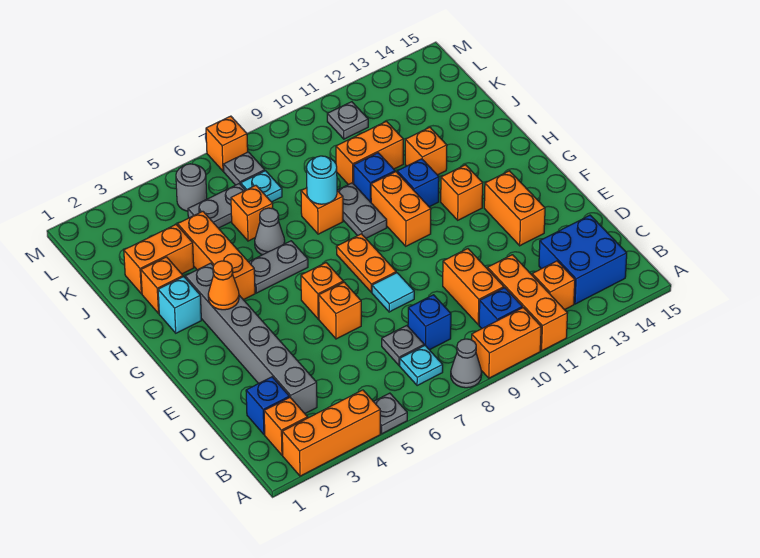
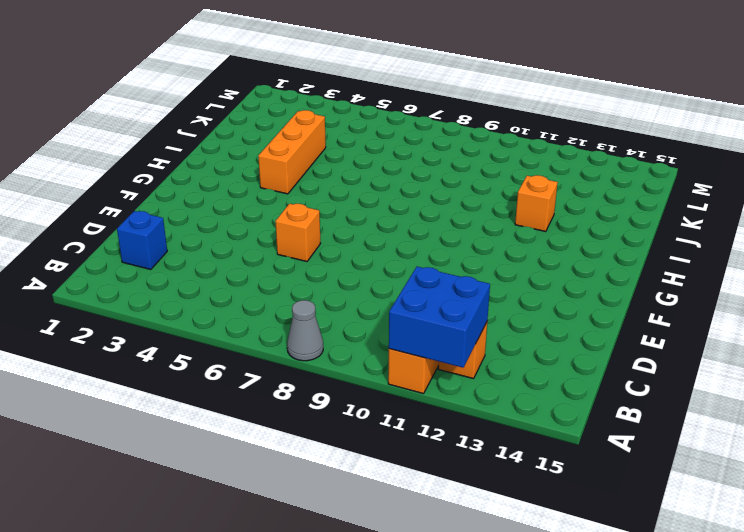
blue brick A11:B12 level 2 -> blue brick B13:C14 level 1
none -> orange brick A2:A4 level 1
none -> grey plate A5 level 1
none -> orange brick A9:A10 level 1
none -> orange brick B2 level 1

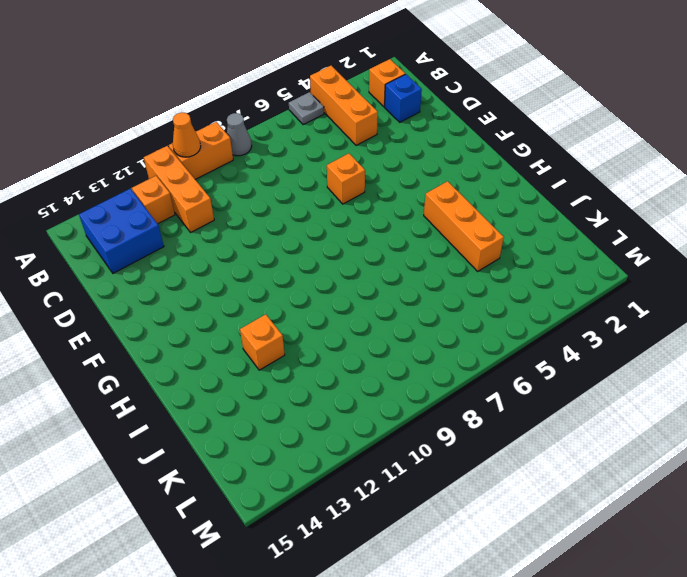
orange brick A4:C4 level 1 -> orange brick A2:A4 level 1
orange cone A10 level 2 -> orange cone G3 level 2
none -> cyan plate B7 level 1
none -> blue brick B10 level 1
none -> grey brick C3:H3 level 1
none -> grey plate C7 level 1

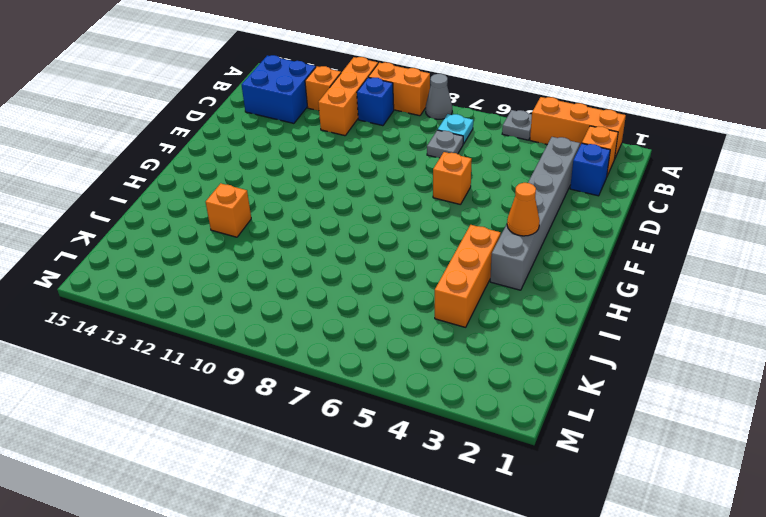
none -> blue brick C8 level 1
none -> orange brick C10:D10 level 1
none -> cyan tile E8 level 1
none -> orange brick E13:F13 level 1

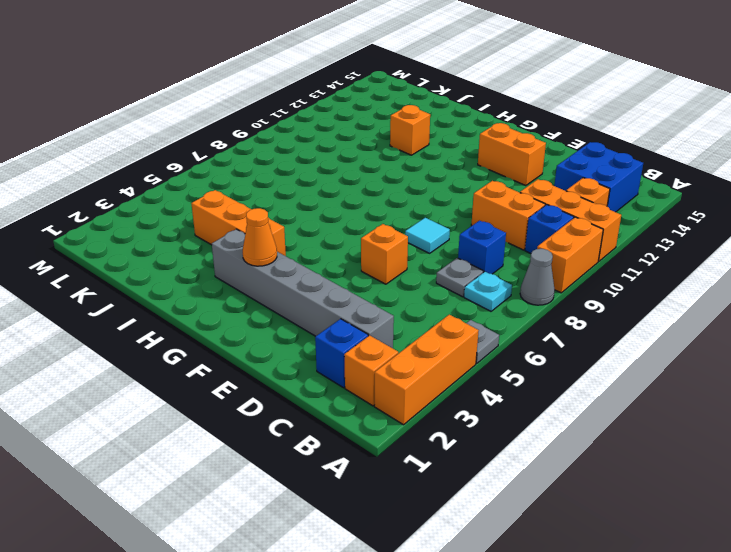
none -> orange brick F6 level 1
none -> orange plate F8:G8 level 1
none -> orange brick G10:H10 level 1
none -> orange brick G12 level 1

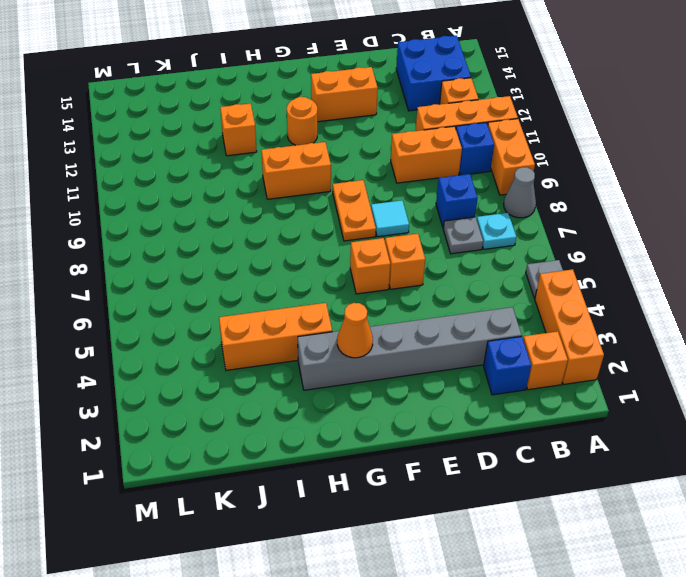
orange plate F8:F9 level 1 -> orange plate F8:G8 level 1
orange round brick G12 level 1 -> orange brick G12 level 1
none -> cyan brick H2 level 1
none -> grey plate H5:H6 level 1
none -> grey plate H9:I9 level 1
none -> blue brick H11 level 1

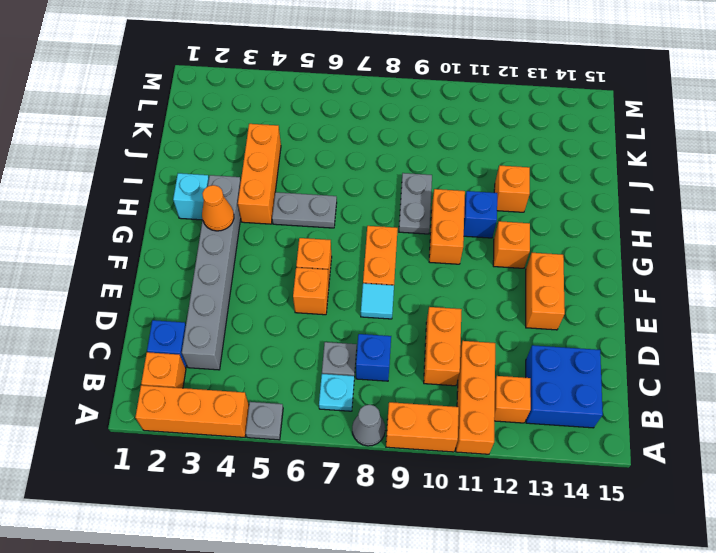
none -> blue brick B10 level 1
none -> orange brick I2 level 1
none -> grey cone I6 level 1
none -> orange brick I8 level 1

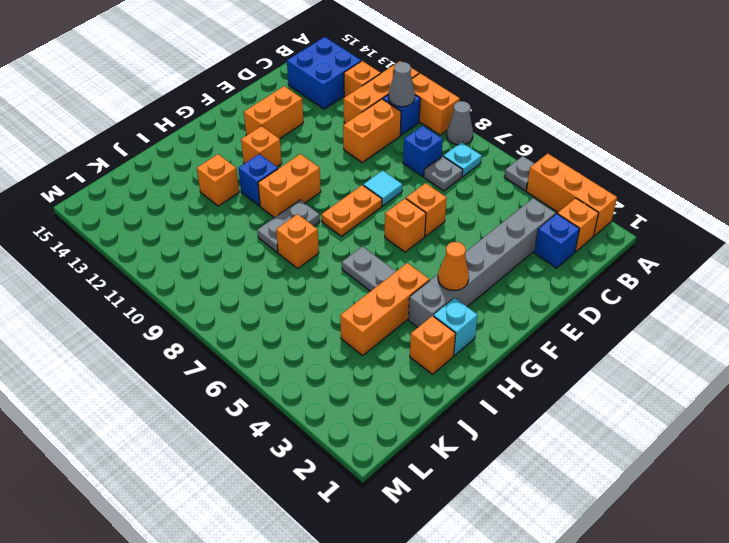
grey cone B10 level 2 -> grey cone I6 level 1
none -> blue brick I10 level 1
none -> orange brick J2:J3 level 1
none -> orange brick J6 level 1
none -> orange brick J10:J11 level 1

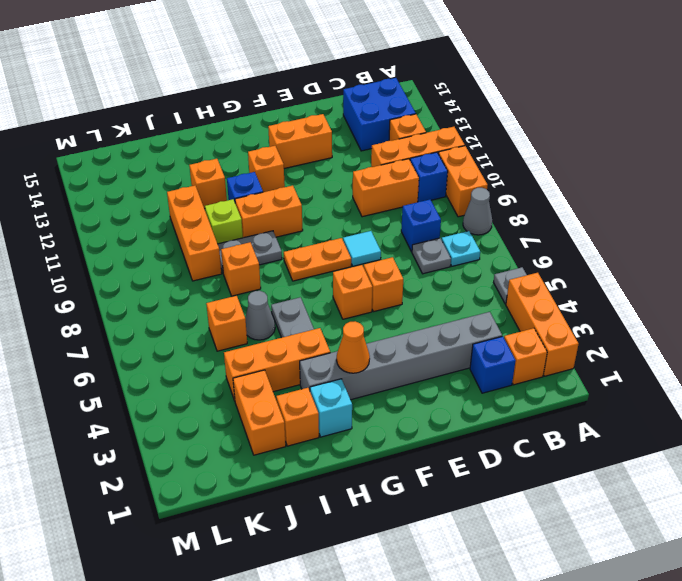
lime brick I10 level 1 -> blue brick I10 level 1
orange brick J9:J11 level 1 -> orange brick J10:J11 level 1
none -> grey plate K5:K6 level 1
none -> cyan plate K7 level 1
none -> grey round brick L5 level 1
none -> grey plate L7 level 1

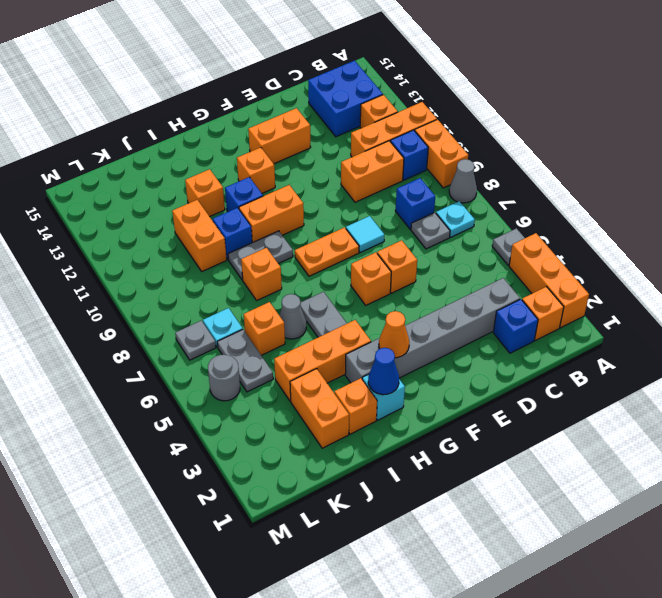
blue cone H2 level 2 -> none
none -> grey plate L11 level 1
none -> orange brick M7 level 1
none -> cyan round brick I8 level 2

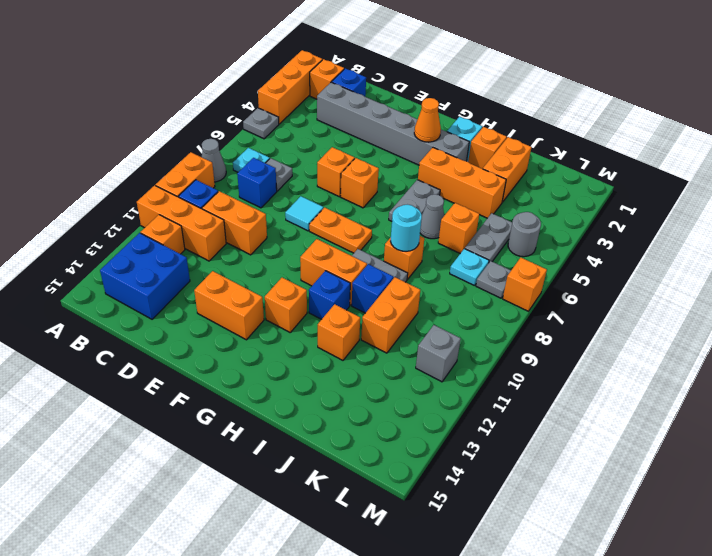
grey brick L11 level 1 -> grey plate L11 level 1

